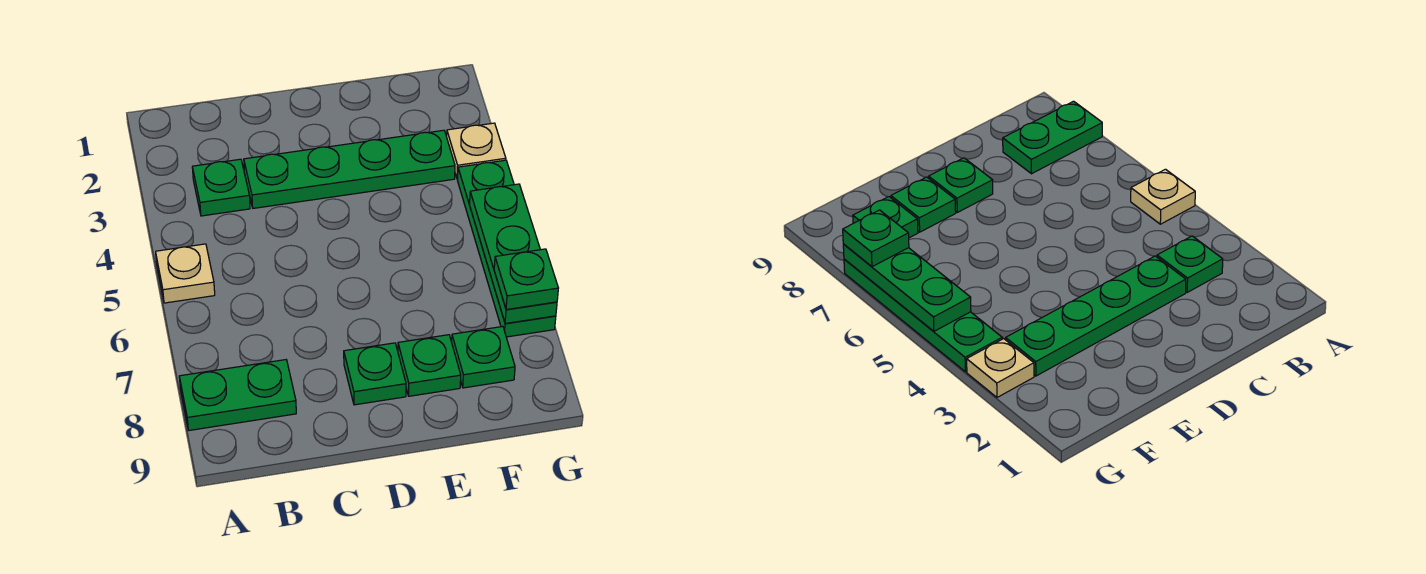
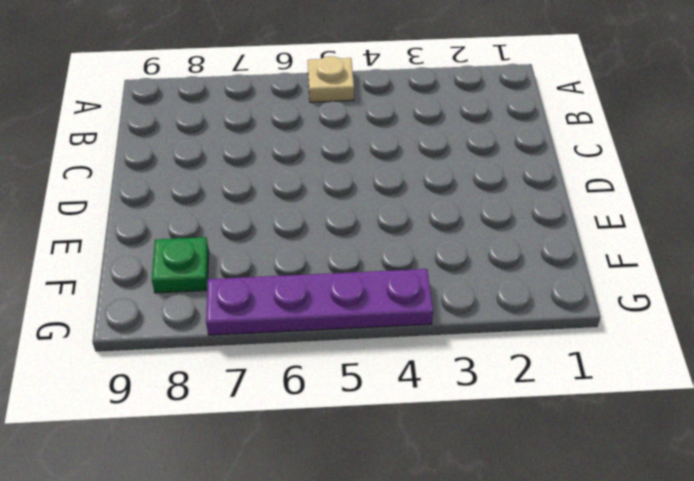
purple plate G4:G7 level 1 -> green plate G4:G7 level 1
none -> green plate A8:B8 level 1
none -> green plate B3 level 1

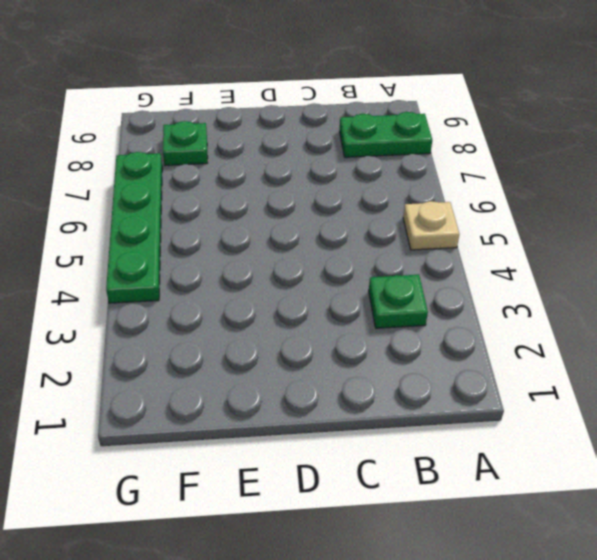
none -> green plate C3:F3 level 1
none -> green plate D8 level 1

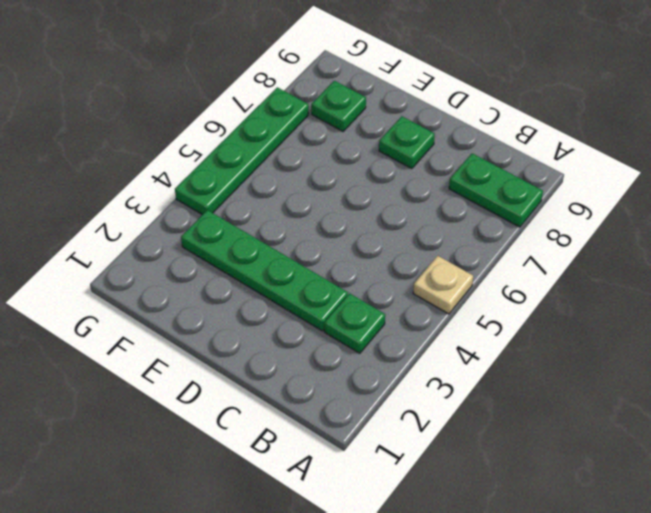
none -> green plate E8 level 1
none -> tan plate G3 level 1

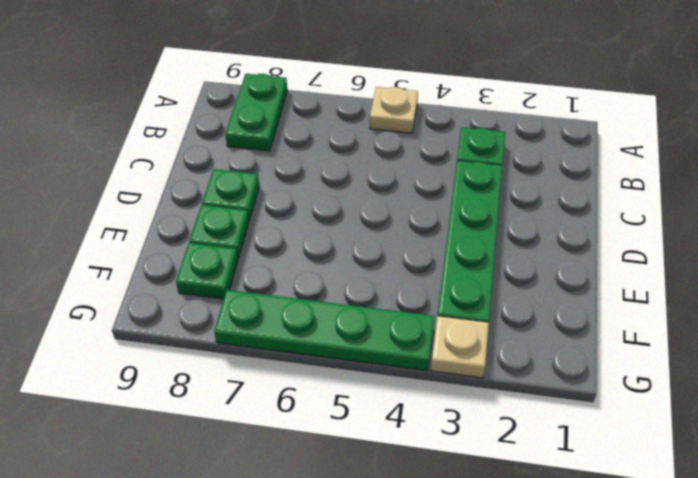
none -> green plate G5:G7 level 2
none -> green plate G7 level 3

